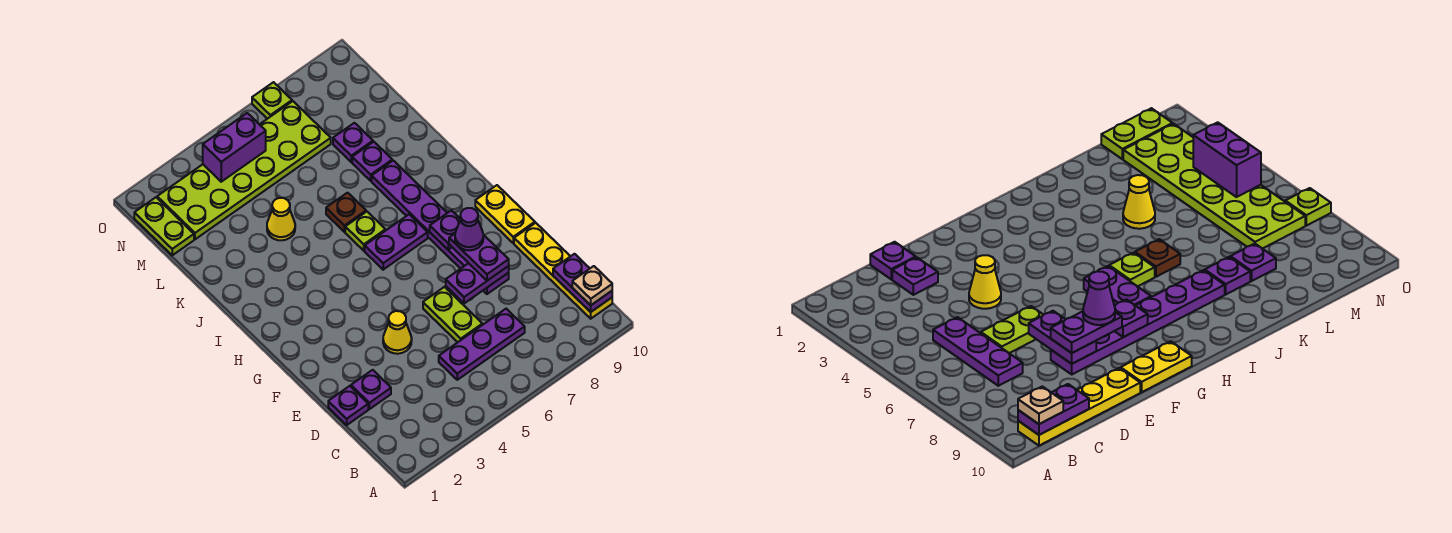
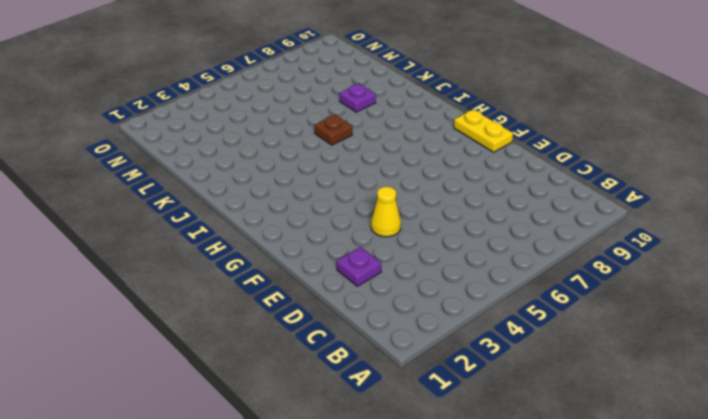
none -> yellow plate B10:E10 level 1
none -> purple plate C5:C7 level 1
none -> purple plate D1 level 1

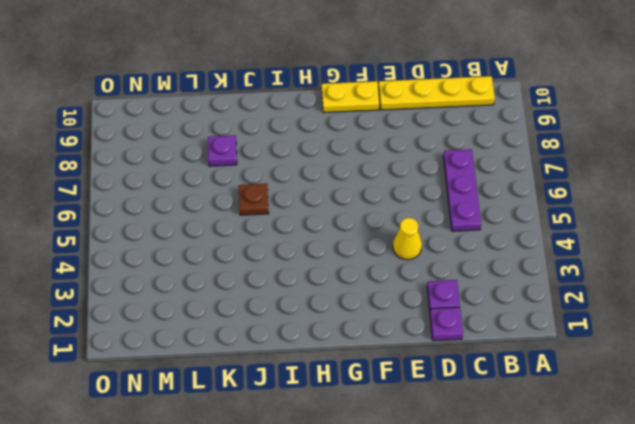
none -> lime plate D6:E6 level 1
none -> purple plate E8:J8 level 1
none -> purple plate H6:H7 level 1

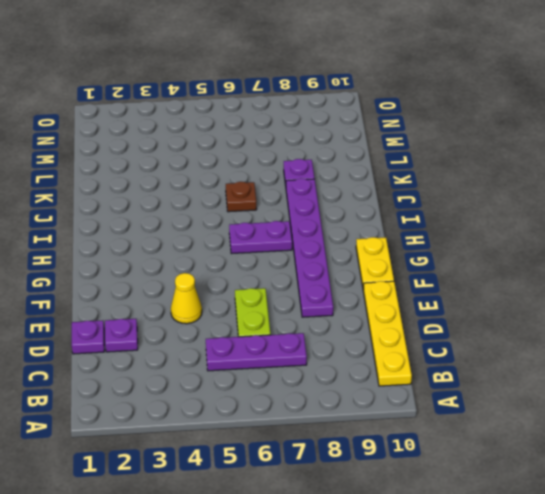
none -> lime plate I6 level 1
none -> yellow cone K4 level 1
none -> purple plate L8 level 1

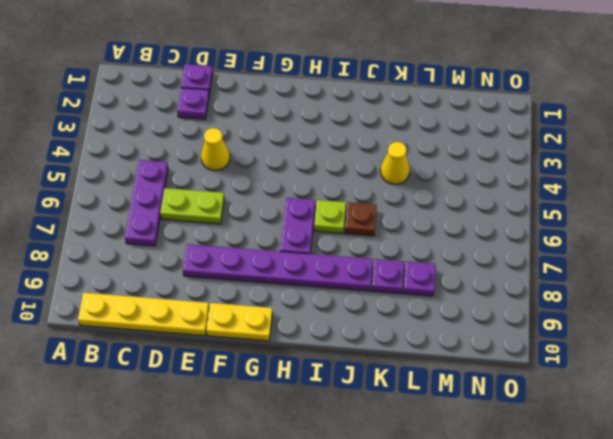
none -> lime plate M1:N1 level 1
none -> lime plate M2:N7 level 1
none -> lime plate O7 level 1

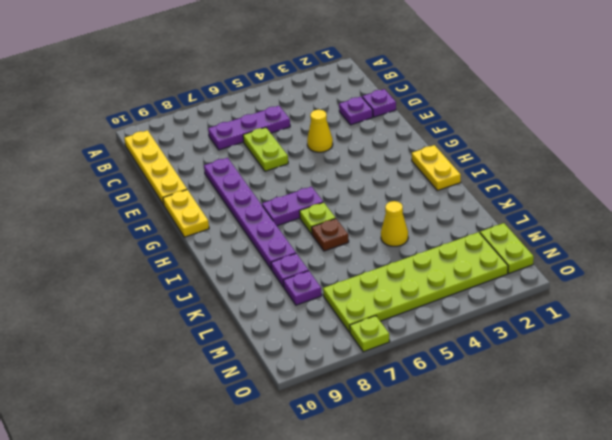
yellow plate H1:I1 level 1 -> none
none -> purple plate B10:C10 level 2
none -> purple plate E7:E8 level 2
none -> purple plate G8 level 2

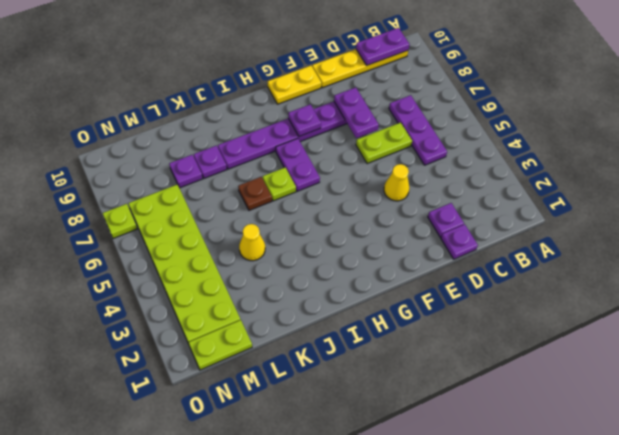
none -> purple brick N4:N5 level 2
none -> tan plate B10 level 3
none -> purple plate E8:F8 level 3

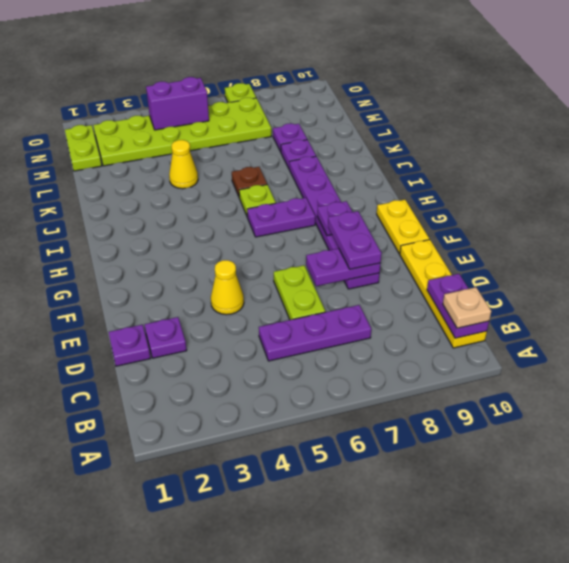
none -> purple cone F8 level 4

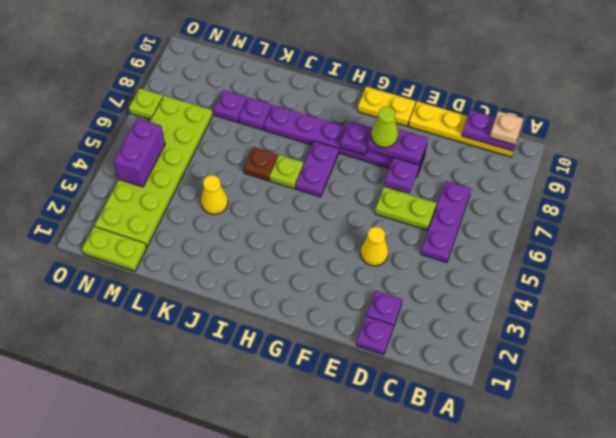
lime cone F8 level 4 -> purple cone F8 level 4

